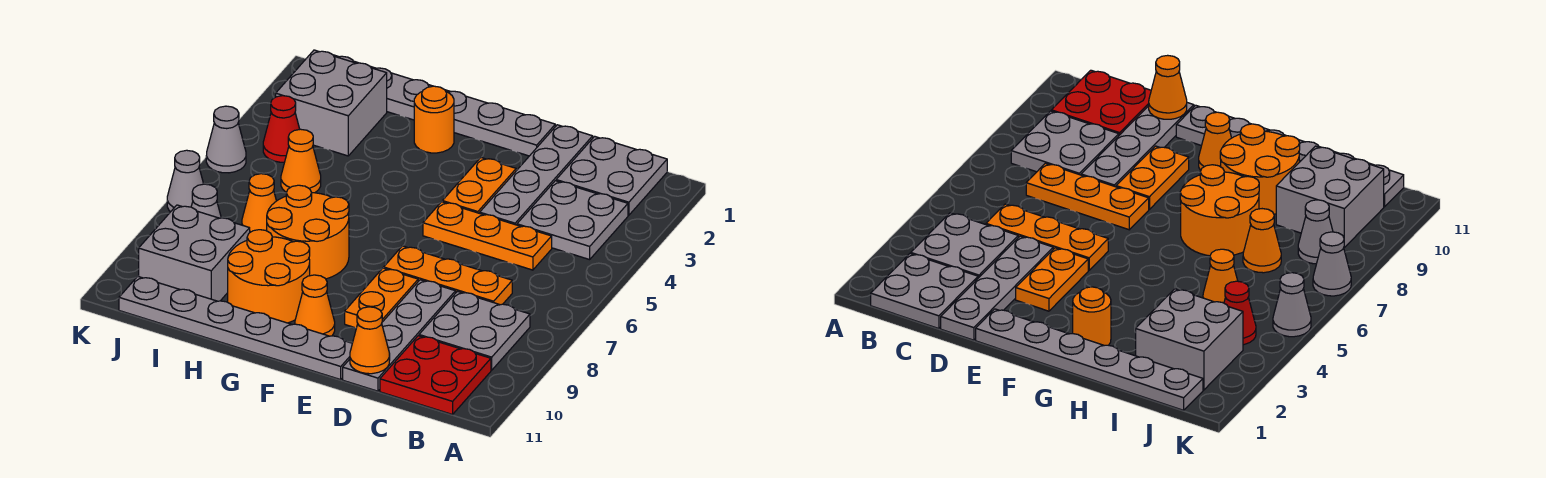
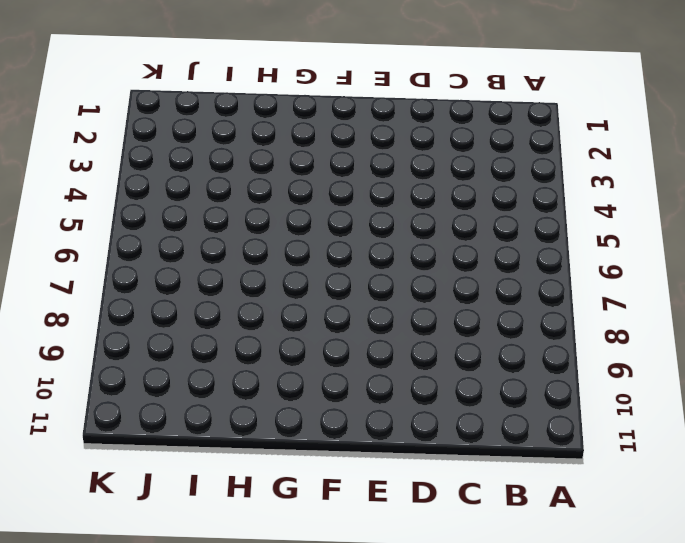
none -> grey plate B1:C2 level 1
none -> grey plate B3:C4 level 1
none -> grey plate B8:C9 level 1

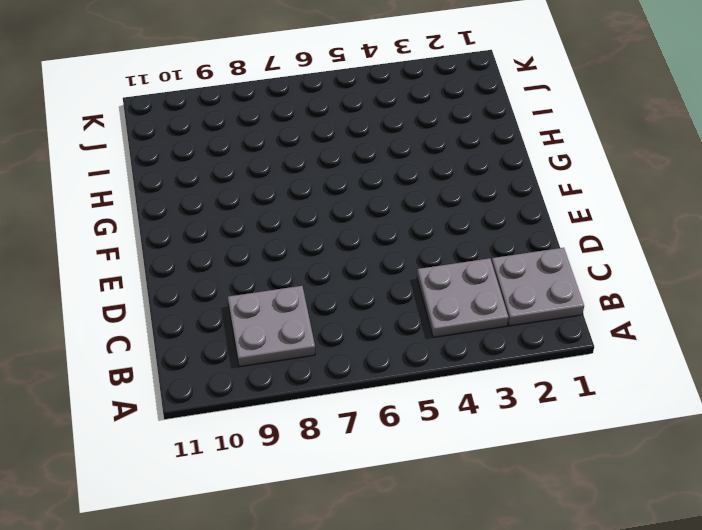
none -> red plate B10:C11 level 1
none -> orange plate C5:E5 level 1
none -> orange plate C7:E7 level 1

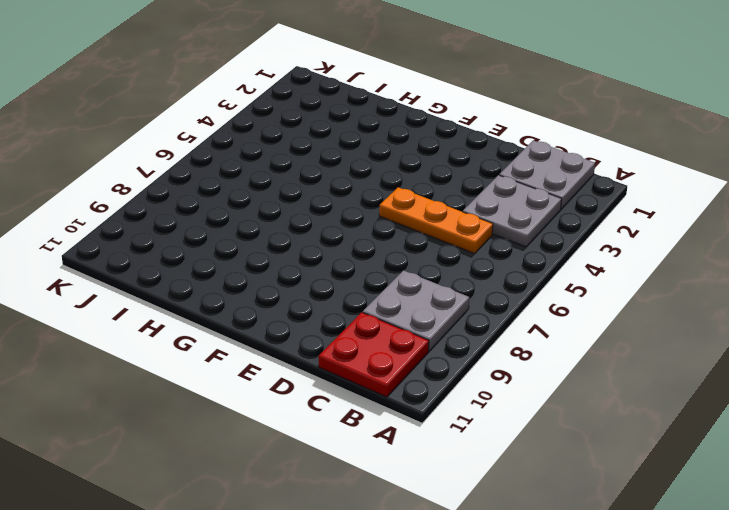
none -> orange plate C7:E7 level 1
none -> grey plate D1:D4 level 1
none -> grey plate D8:D11 level 1

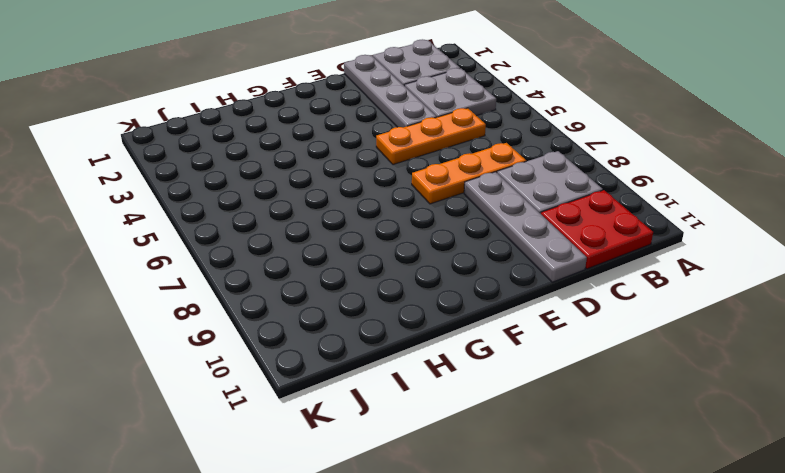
none -> grey plate E1:J1 level 1
none -> orange plate E3:E4 level 1
none -> orange plate E8:E9 level 1

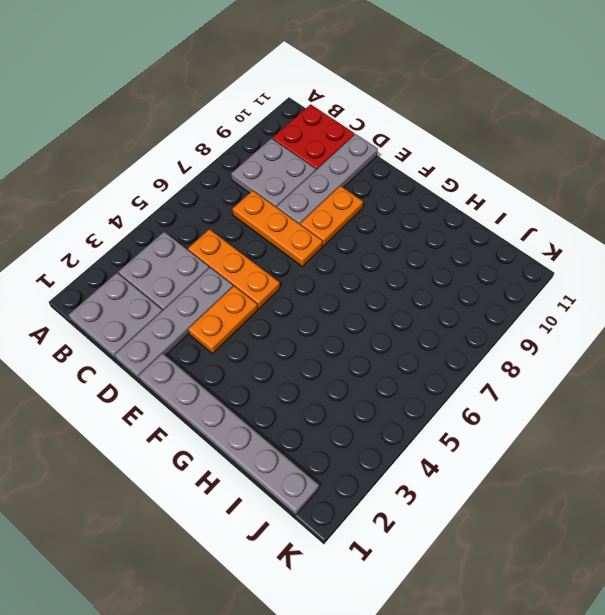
none -> grey plate E11:J11 level 1
none -> orange cone F10 level 1
none -> orange round brick G2 level 1

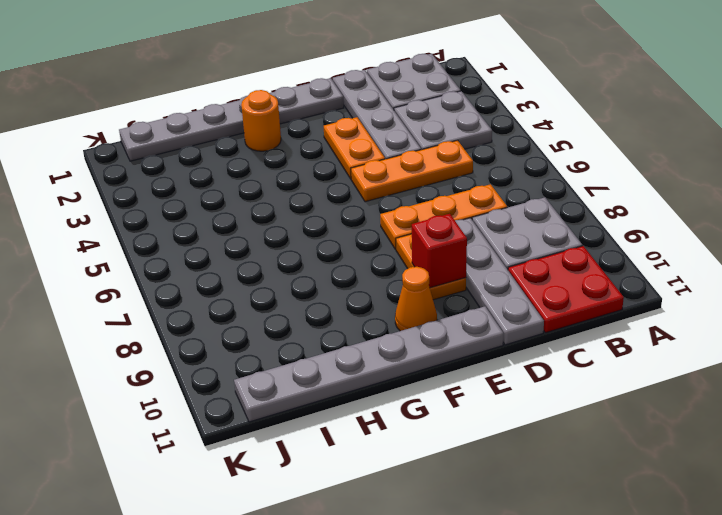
red brick E9 level 2 -> none
none -> orange round brick G7:H8 level 1
none -> orange round brick G9:H10 level 1
none -> grey brick I2:J3 level 1

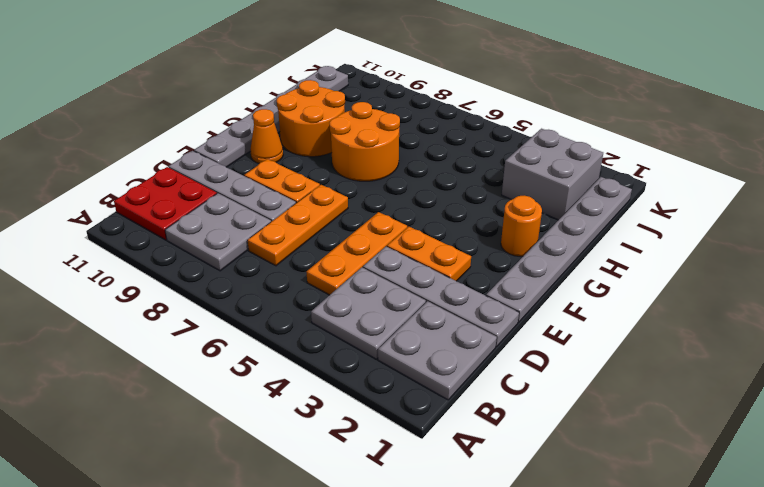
none -> orange cone I5 level 1
none -> orange cone I7 level 1
none -> grey brick I9:J10 level 1

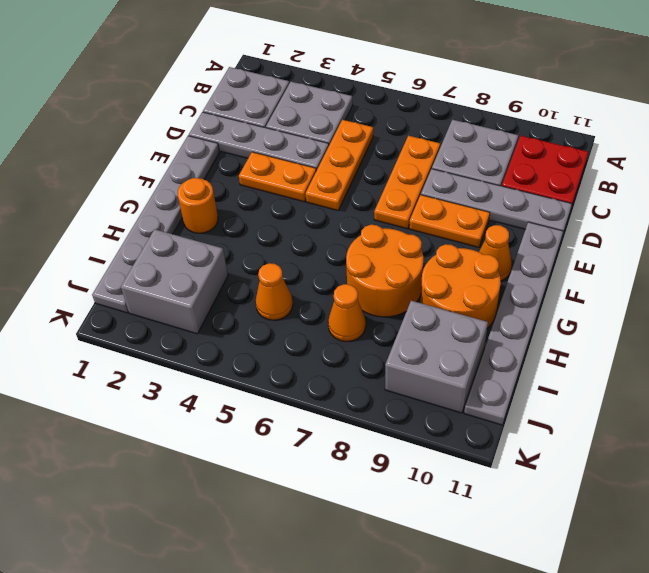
none -> red cone J4 level 1
none -> grey cone J8 level 1
none -> grey cone K5 level 1

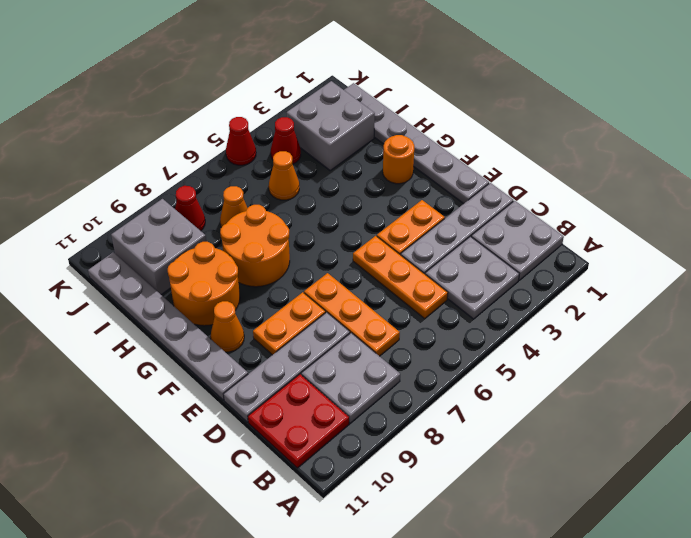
red cone J8 level 1 -> grey cone J8 level 1
red cone K5 level 1 -> grey cone K5 level 1
none -> grey cone K7 level 1
none -> orange cone D11 level 2

